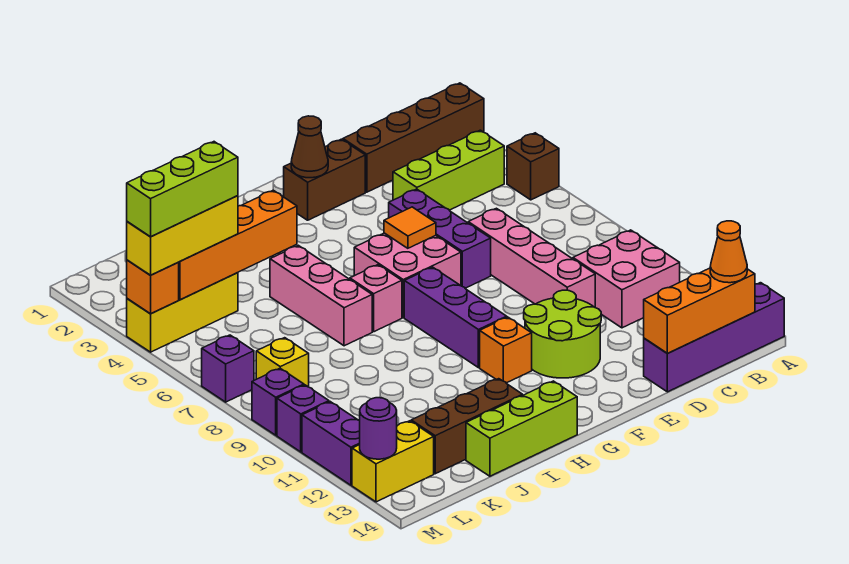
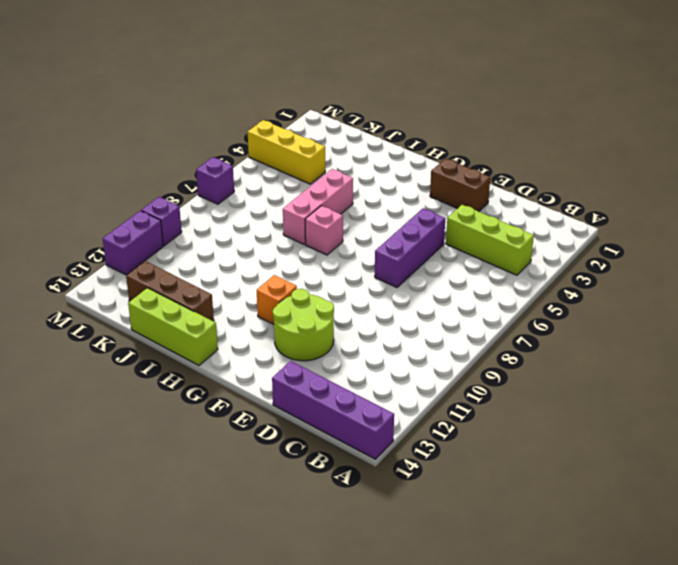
none -> brown brick A2:D2 level 1
none -> brown brick A5 level 1
none -> pink brick B10:C11 level 1
none -> pink brick D7:D10 level 1

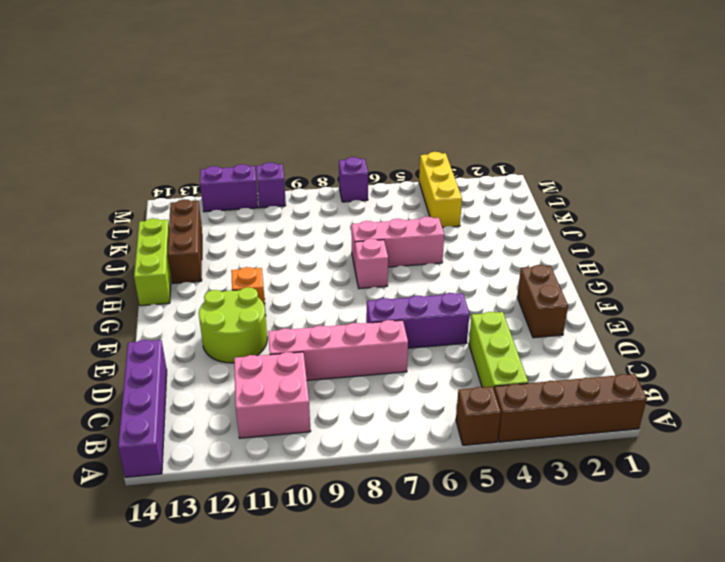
brown brick A1:A4 level 1 -> brown brick A2:D2 level 1
none -> pink brick F6:G7 level 1
none -> purple brick G8:G10 level 1
none -> yellow brick L8 level 1
none -> yellow brick L13:M13 level 1

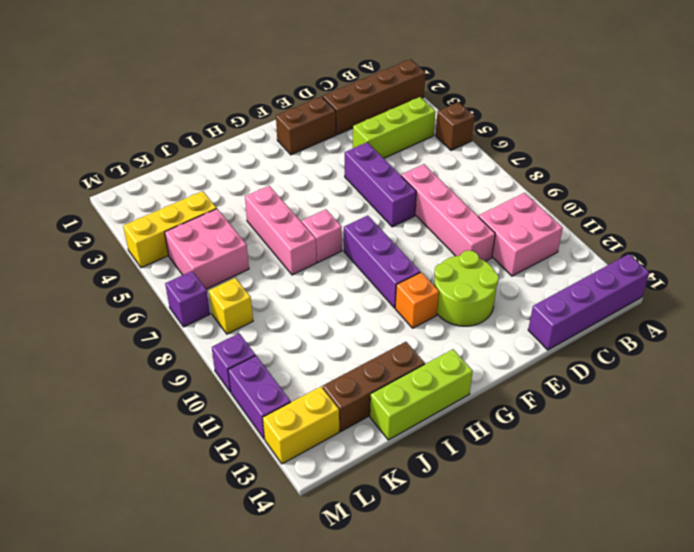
pink brick K5:L6 level 1 -> pink brick F6:G7 level 1
none -> purple brick M9 level 1
none -> orange brick B14:D14 level 2
none -> brown cone F2 level 2
none -> orange tile F6 level 2

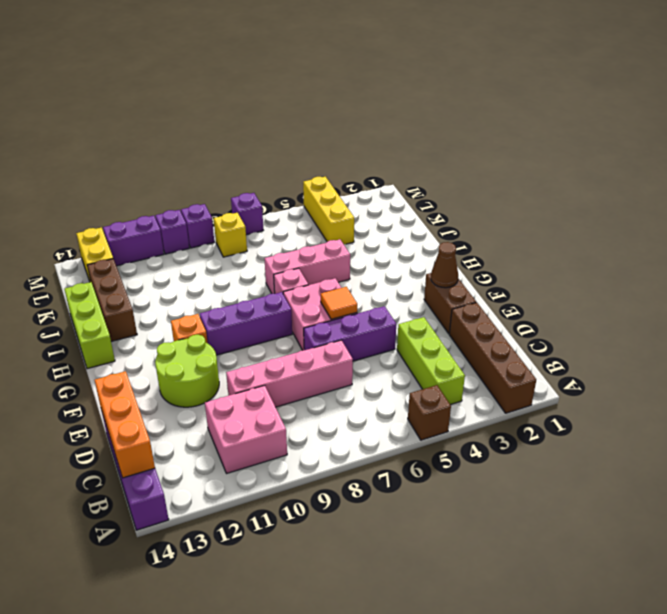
none -> orange brick I4:L4 level 2
none -> orange brick M4 level 2
none -> purple round brick M13 level 2
none -> orange cone B14 level 3

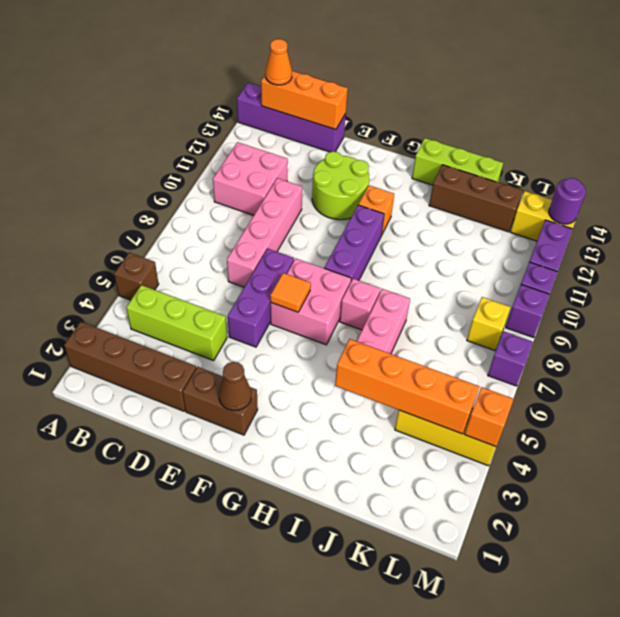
none -> yellow brick K4:M4 level 3
none -> lime brick K4:M4 level 4

